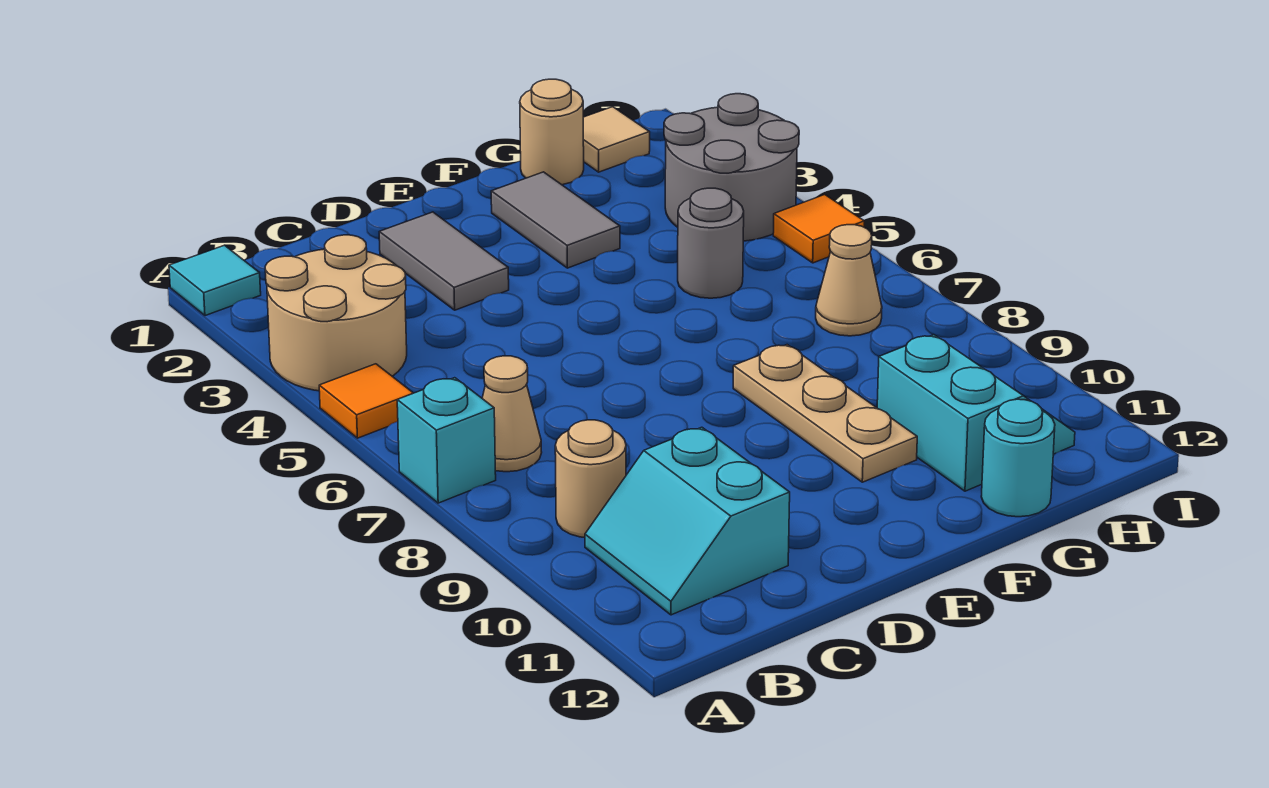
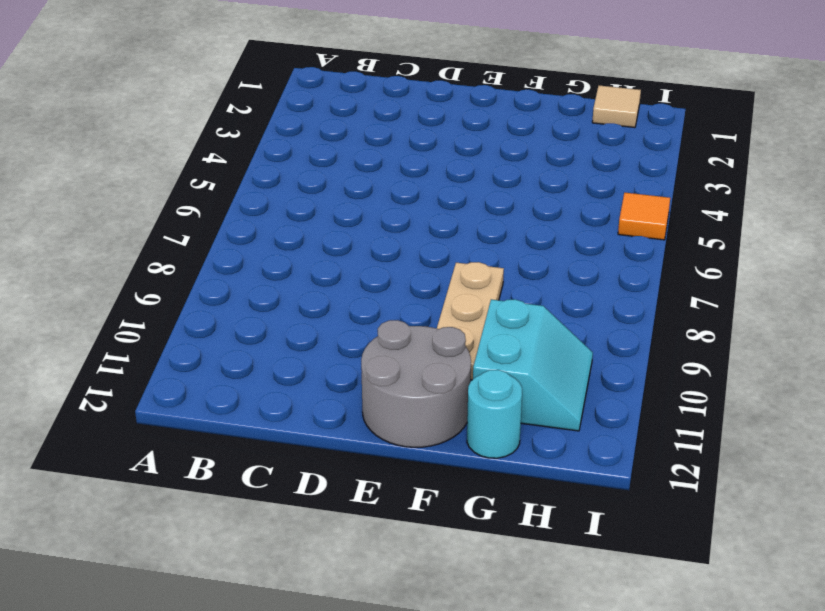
grey round brick E11:F12 level 1 -> grey round brick H3:I4 level 1
none -> cyan tile A1 level 1
none -> tan round brick A3:B4 level 1
none -> orange tile A5 level 1

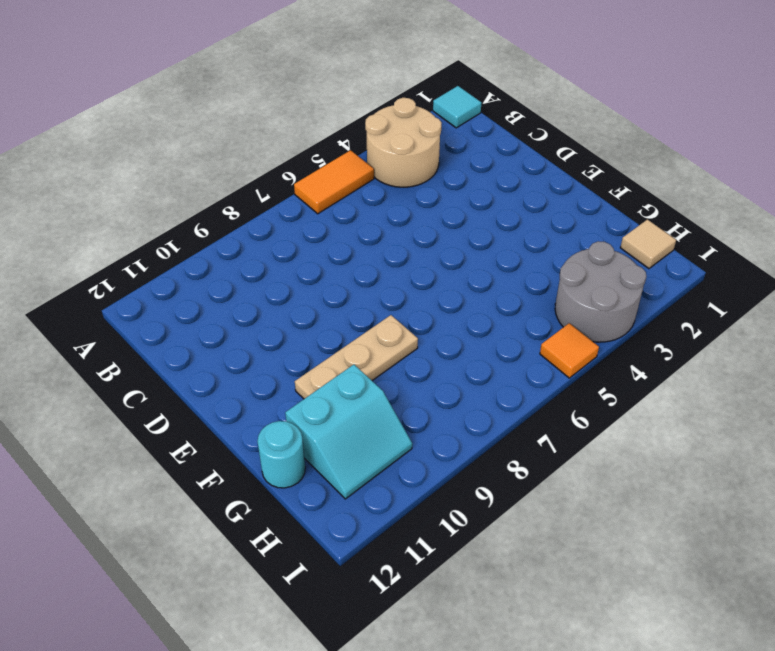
orange tile A5:A6 level 1 -> orange tile A5 level 1
none -> cyan brick A7 level 1
none -> tan cone B7 level 1
none -> tan round brick B9 level 1

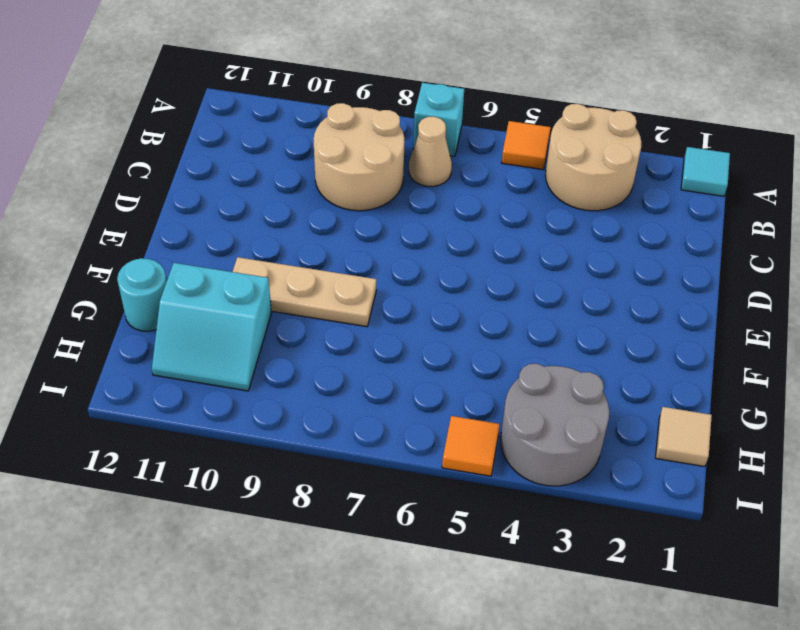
tan round brick B8:C9 level 1 -> tan round brick B9 level 1
none -> cyan slope B10:C11 level 1 top C
none -> grey tile D2:D3 level 1
none -> grey tile F2:F3 level 1

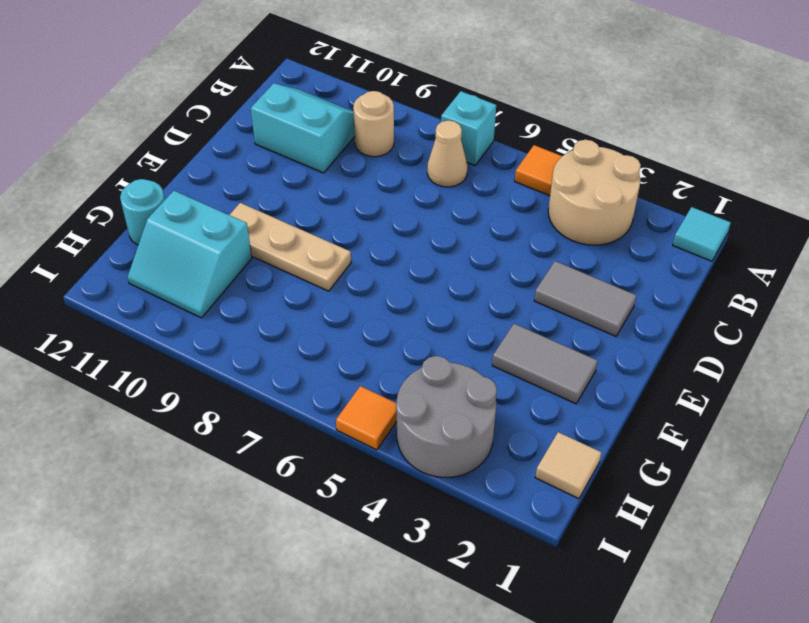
none -> tan round brick G1 level 1
none -> grey round brick G5 level 1
none -> tan cone H7 level 1

